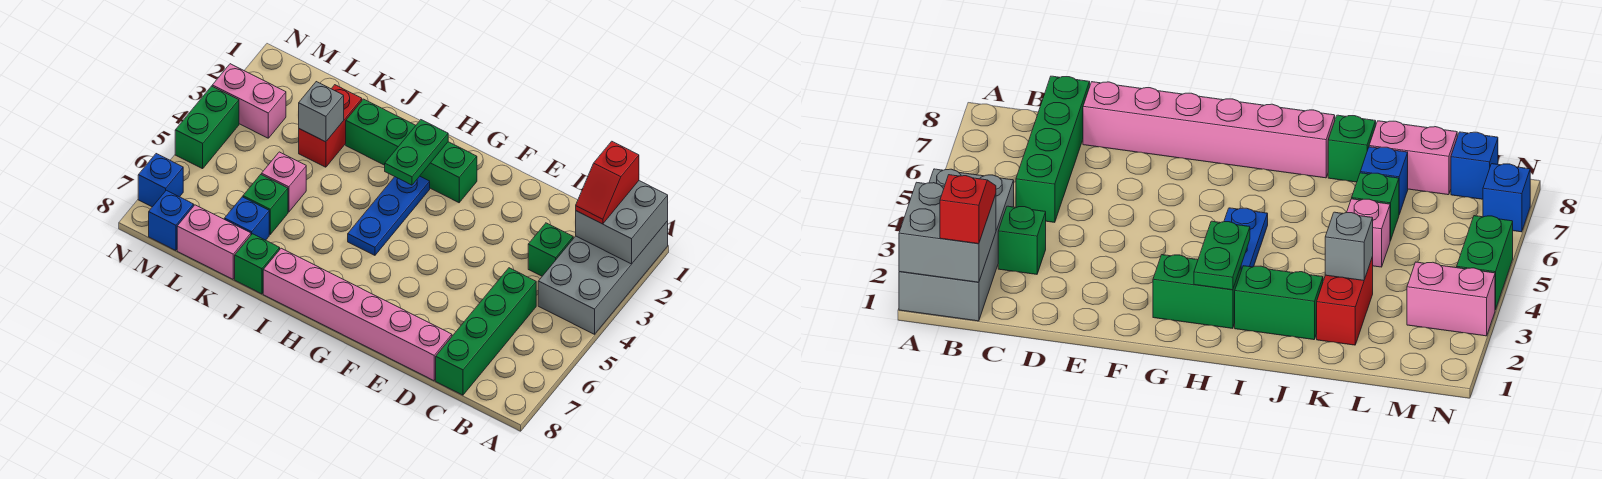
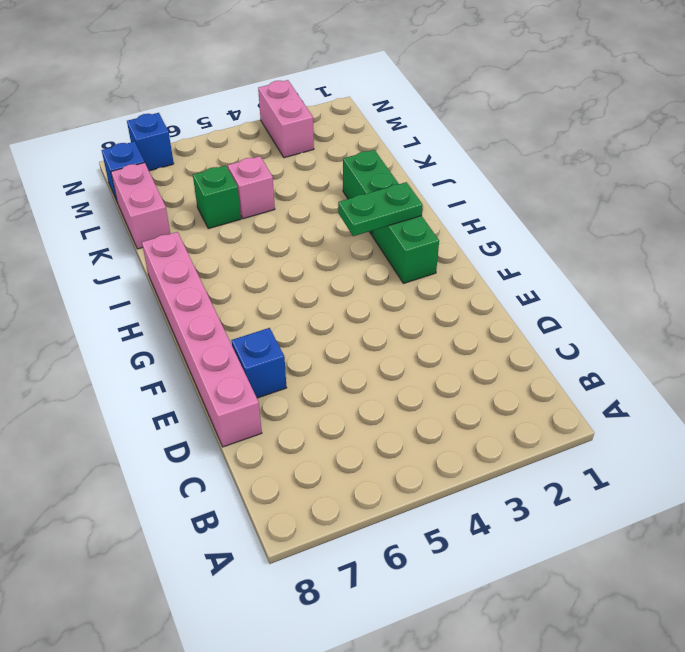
blue brick E7 level 1 -> blue brick K7 level 1
none -> grey brick A1:B4 level 1
none -> green brick C3 level 1
none -> green brick C5:C8 level 1

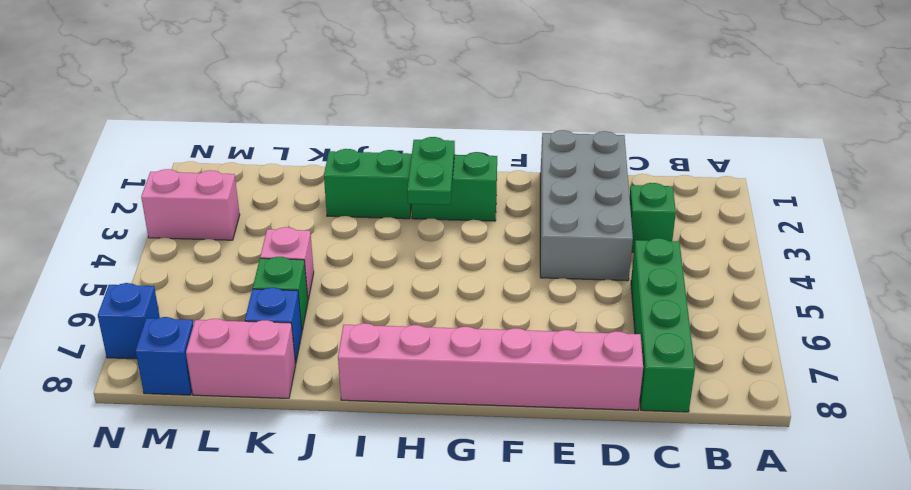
grey brick D1:E4 level 1 -> grey brick A1:B4 level 1
none -> blue plate H3:H5 level 1
none -> green brick J8 level 1
none -> red brick K2:K3 level 1

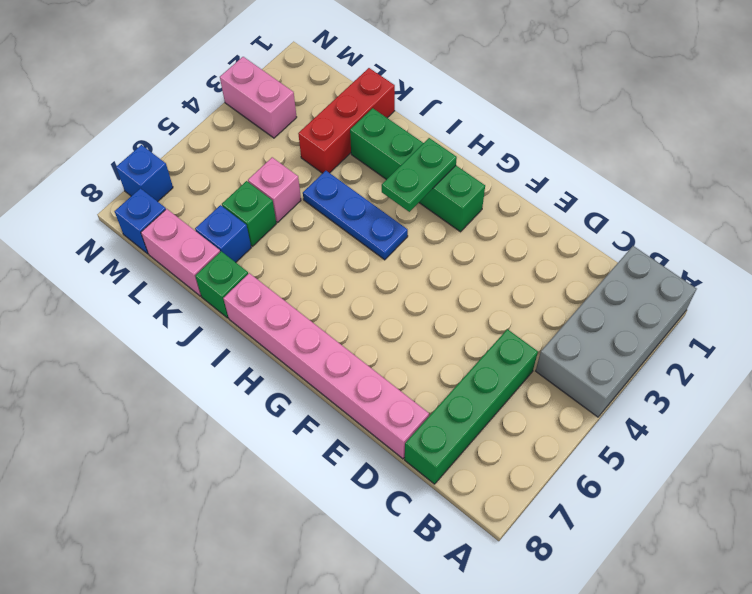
blue plate H4:J4 level 1 -> blue plate H3:H5 level 1
red brick K1:K3 level 1 -> red brick K2:K3 level 1
none -> green brick C3 level 1
none -> green brick N4:N5 level 1
none -> grey brick A1:B2 level 2

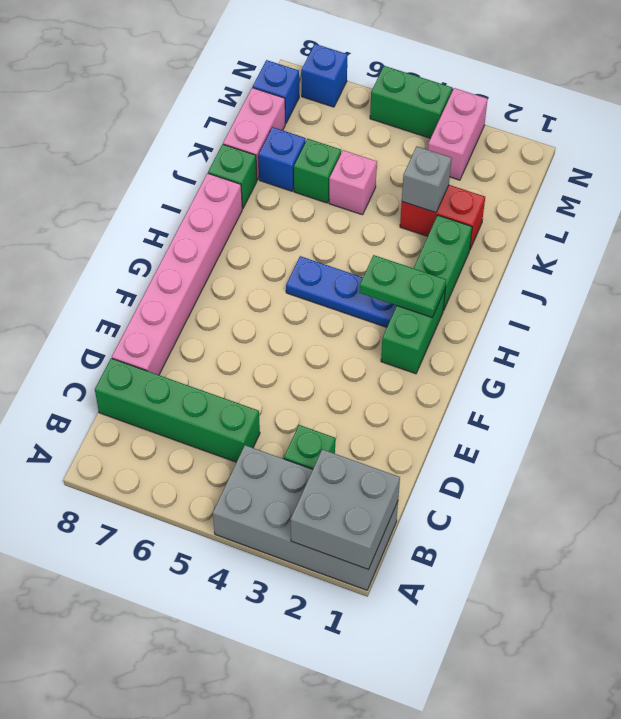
none -> red slope B1:B2 level 3 top 1

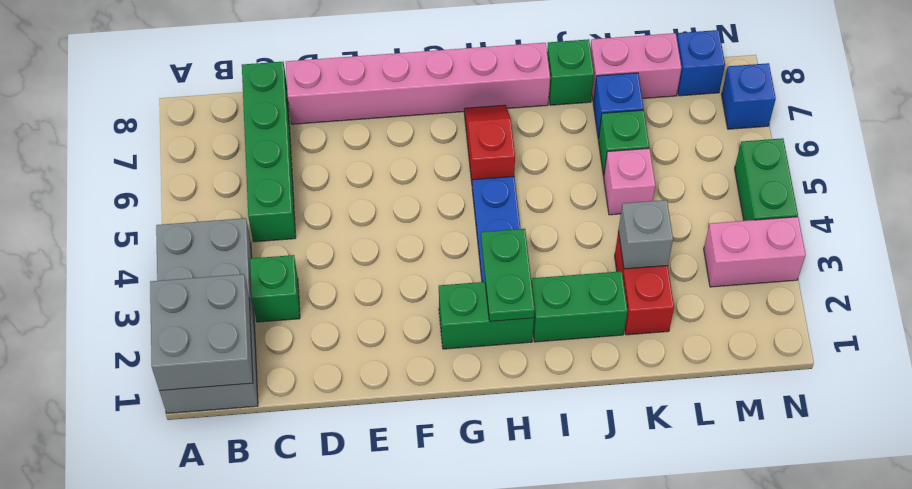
red slope H6:H7 level 1 top 6 -> red slope B1:B2 level 3 top 1

